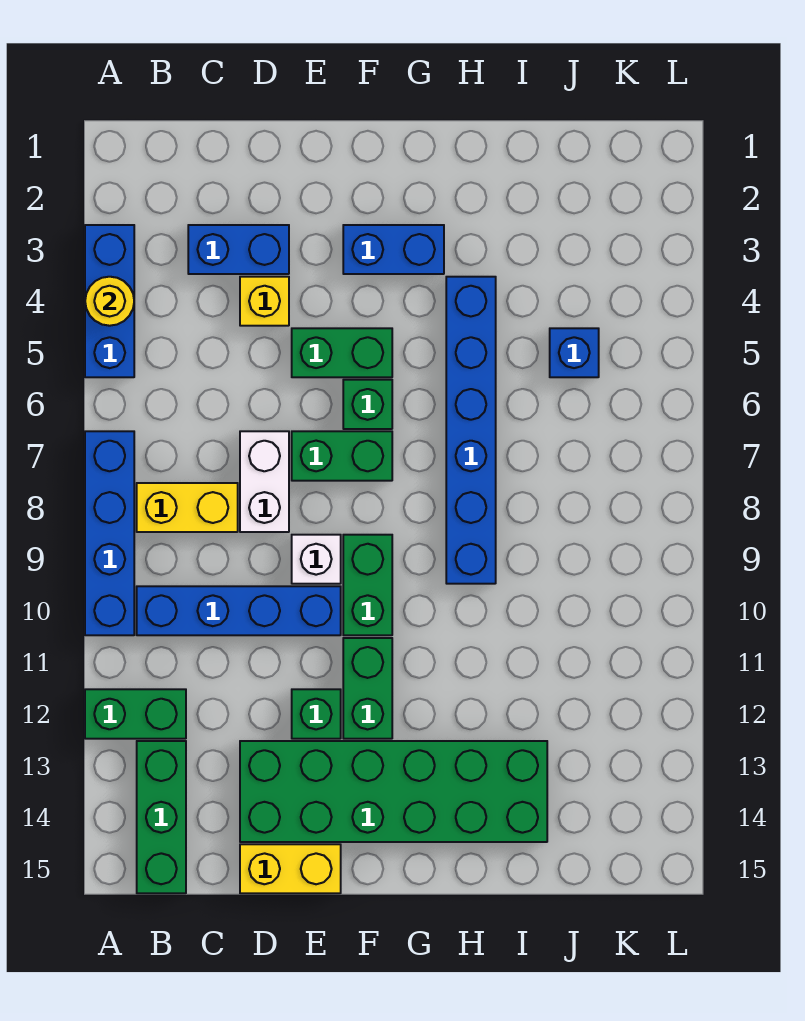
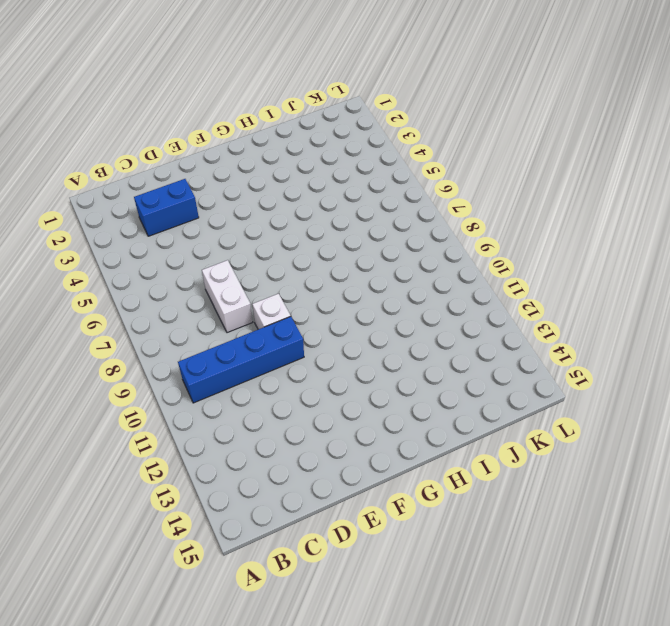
none -> blue brick A3:A5 level 1
none -> blue brick A7:A10 level 1
none -> green brick A12:B12 level 1

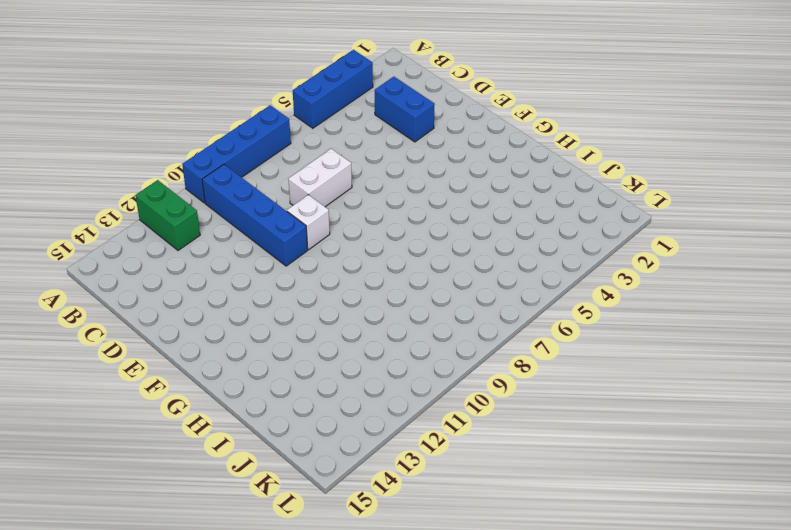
none -> yellow brick B8:C8 level 1
none -> green brick B13:B15 level 1
none -> yellow brick D4 level 1

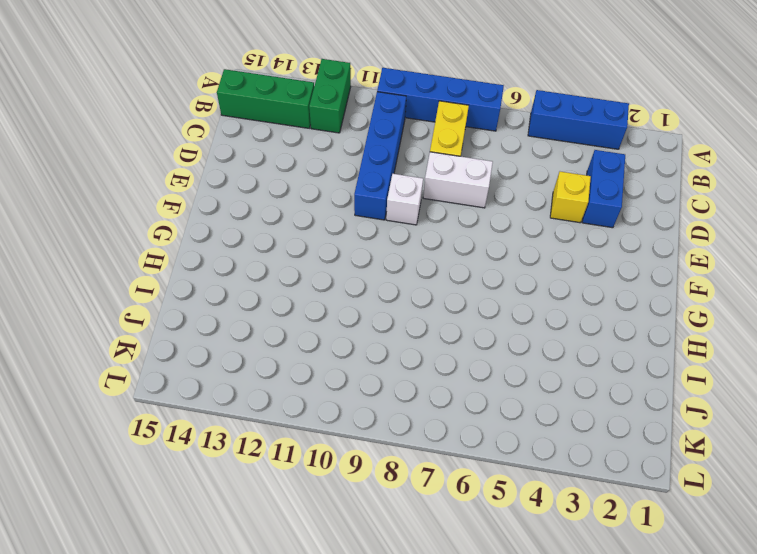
none -> green brick D13:I14 level 1
none -> yellow brick D15:E15 level 1
none -> green brick E5:F5 level 1

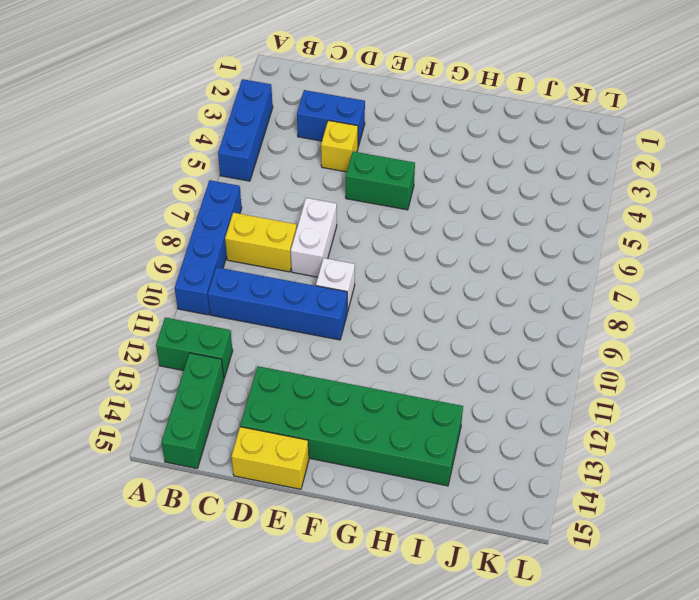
none -> green brick E7:F7 level 1
none -> green brick E12 level 1
none -> blue brick F3:G3 level 1

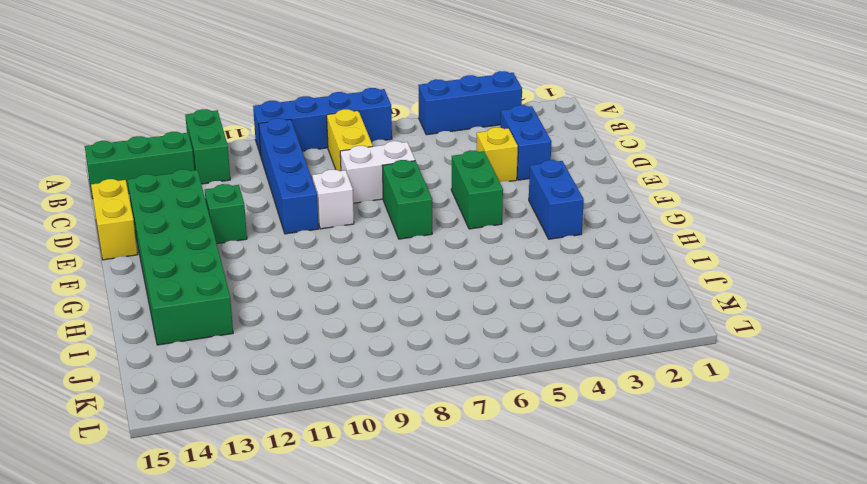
none -> green brick F6 level 1
none -> green brick F9:F10 level 1
none -> green brick F11:F12 level 1

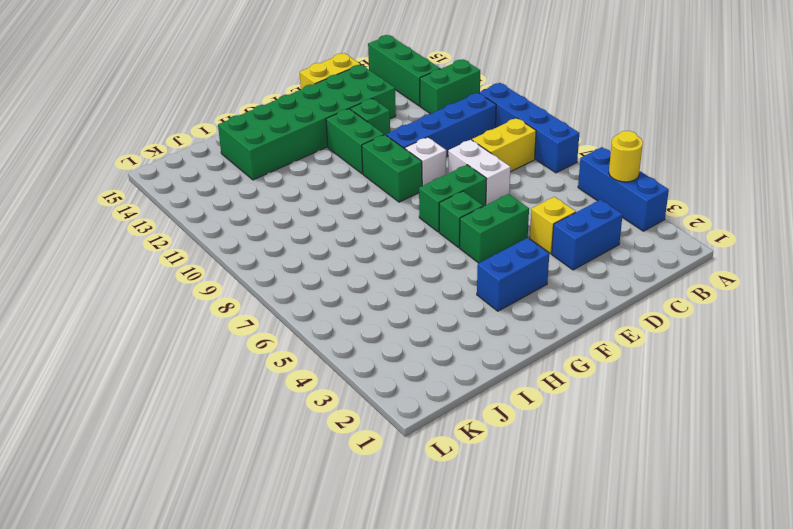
none -> blue brick H4:H9 level 1
none -> blue brick J5 level 1

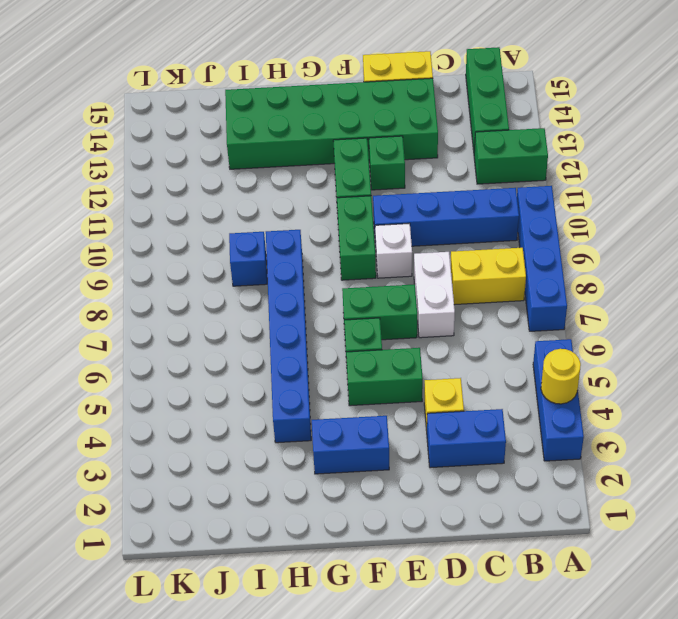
blue brick I9 level 1 -> blue brick J5 level 1

